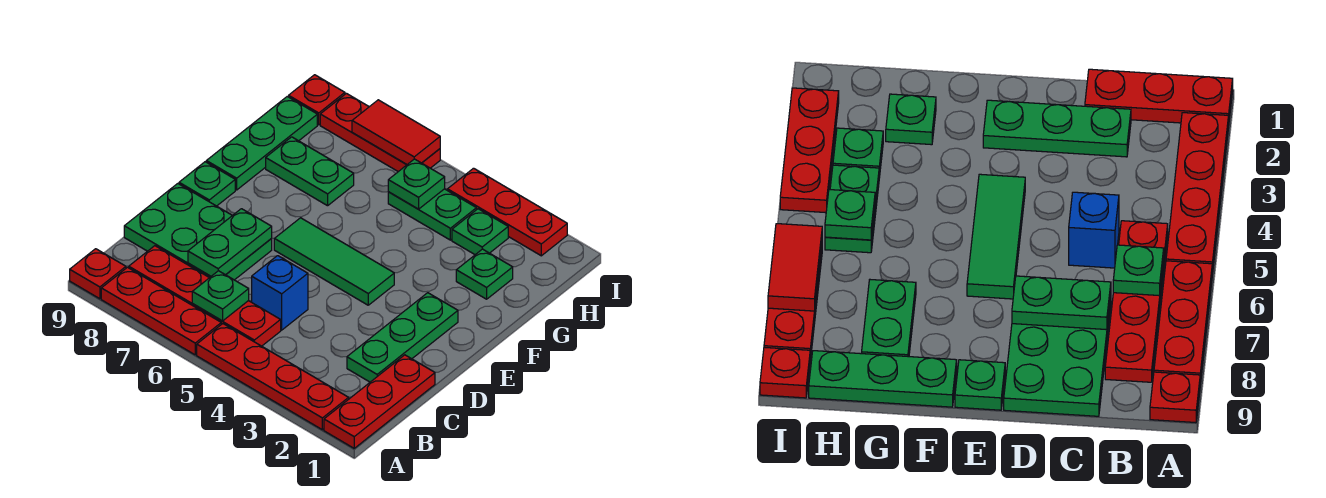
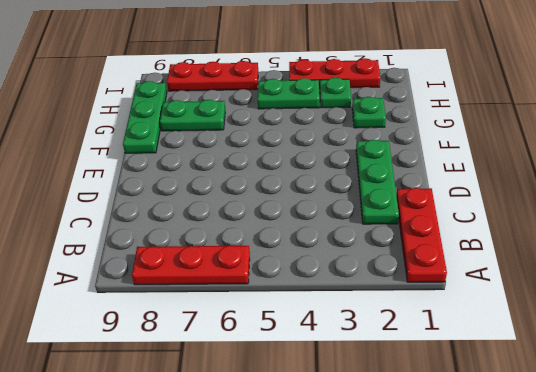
none -> red plate A2:A5 level 1
none -> red plate A9 level 1
none -> red plate B5:B8 level 1

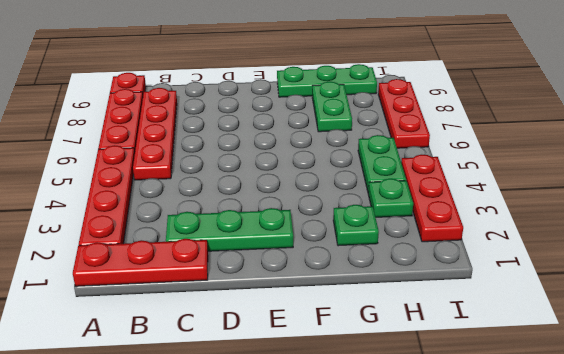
none -> blue brick C5 level 1
none -> green plate C7:D9 level 1
none -> green tile E4:E6 level 1

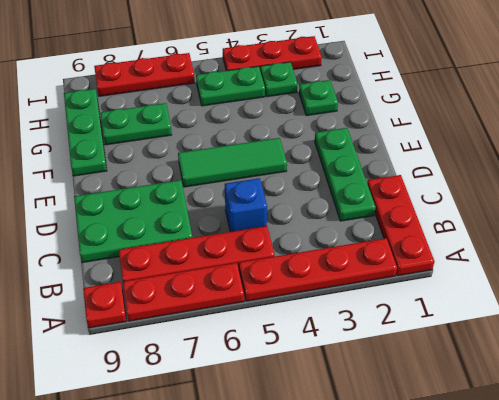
none -> green plate E9 level 1
none -> red plate I9 level 1
none -> green plate B6 level 2

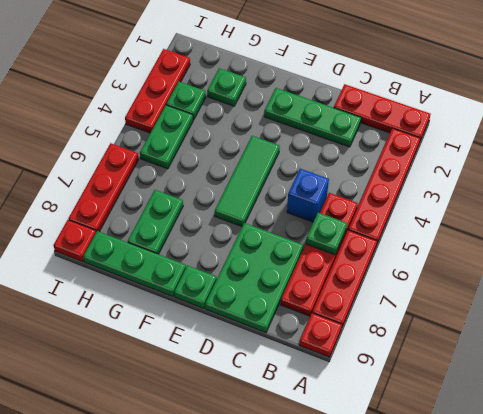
none -> green plate C7:D7 level 2
none -> green plate H5 level 2
none -> red tile I6:I7 level 2

